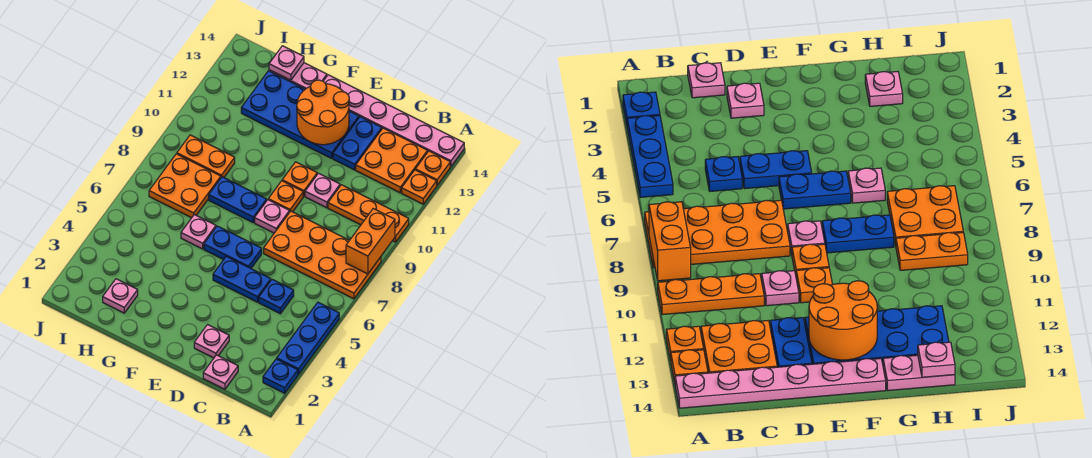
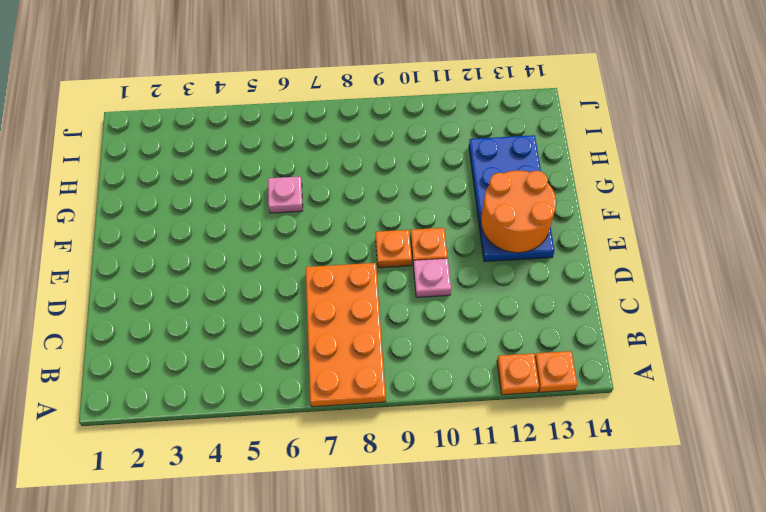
none -> blue plate A2 level 1
none -> blue plate A3:A5 level 1
none -> orange plate A10:C10 level 1

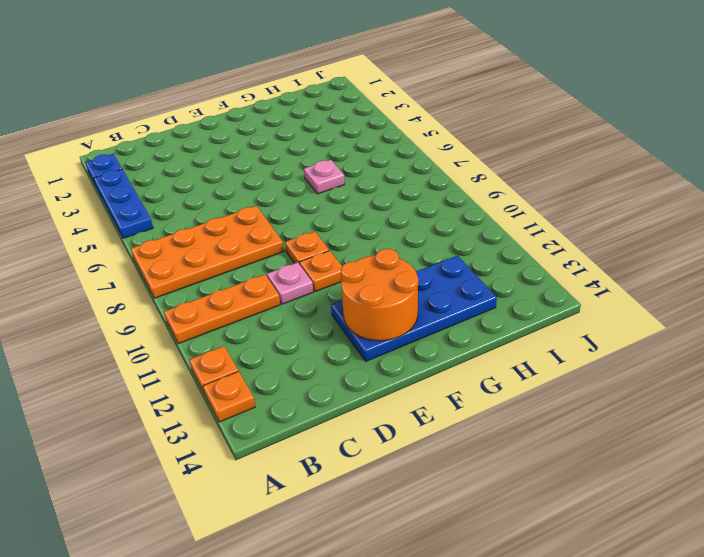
none -> pink plate A14:F14 level 1
none -> orange plate B12:C13 level 1
none -> pink plate C1 level 1

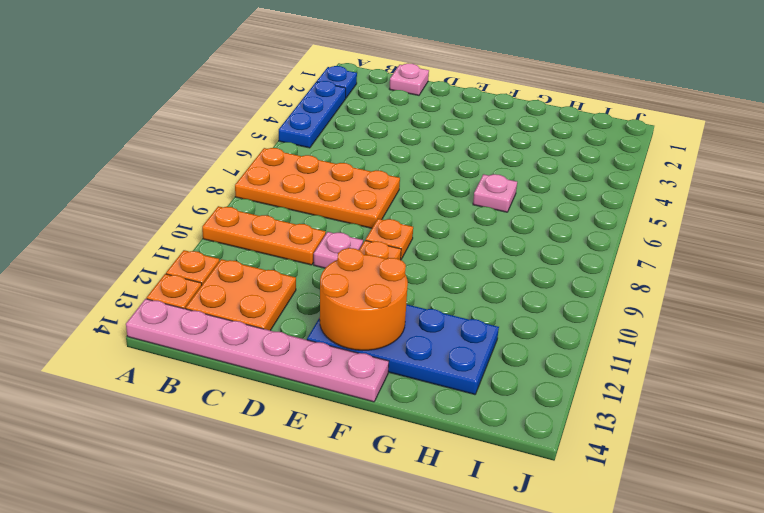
none -> blue plate C5 level 1
none -> pink plate D2 level 1
none -> blue plate D5:E5 level 1

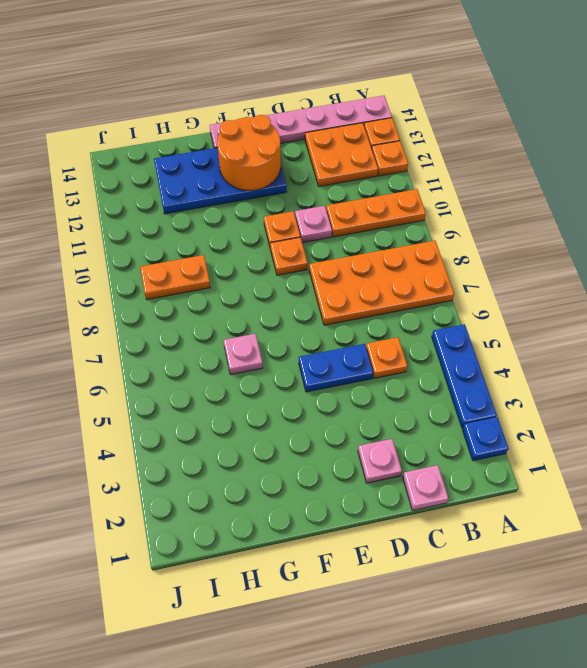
orange plate C5 level 1 -> blue plate C5 level 1
none -> blue plate D12:D13 level 1
none -> blue plate E6:F6 level 1
none -> pink plate E8 level 1

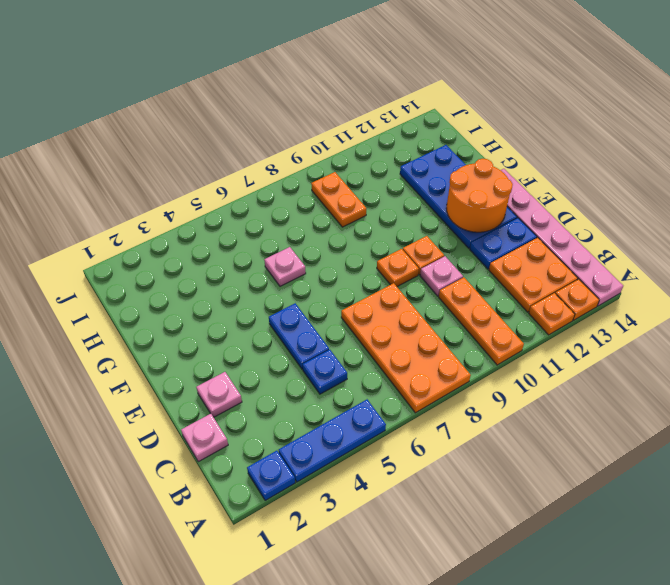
none -> blue plate E6:F6 level 1
none -> pink plate E8 level 1
none -> blue plate F8:G8 level 1

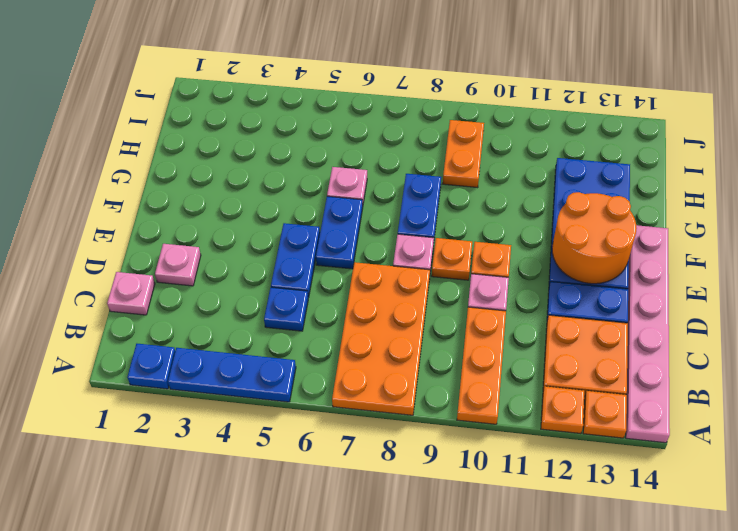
none -> pink plate G14:H14 level 1
none -> pink plate H2 level 1
none -> orange plate H7:I8 level 1

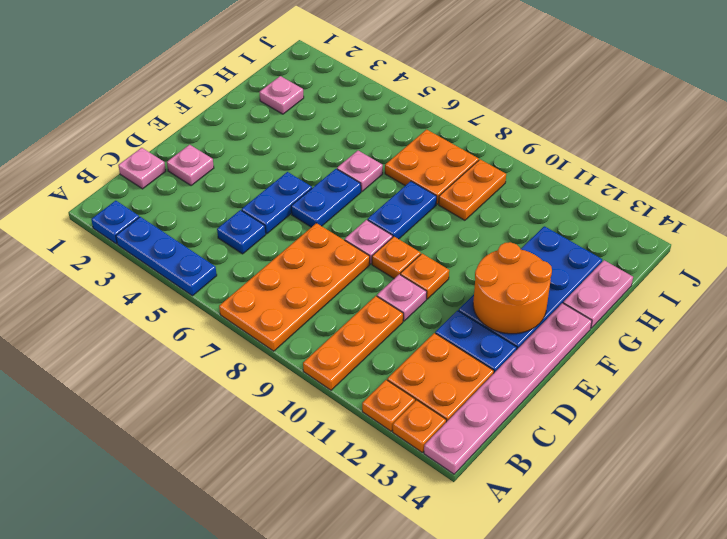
none -> orange brick A8:A9 level 2
none -> pink plate H14 level 2

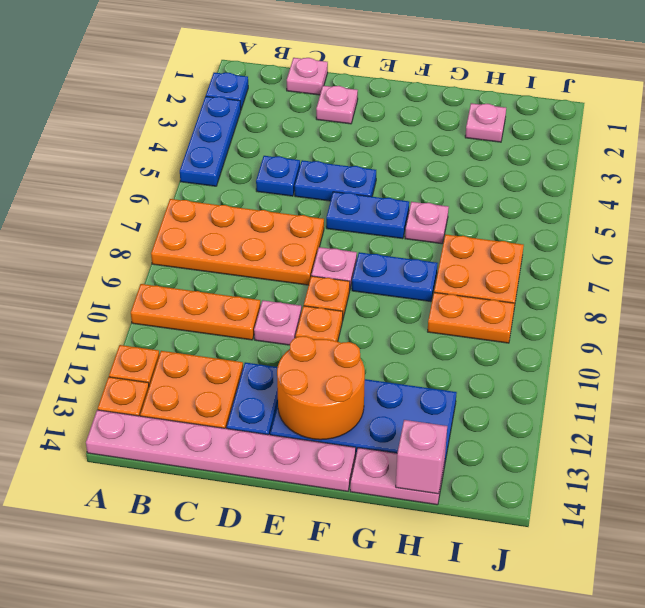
pink brick H14 level 2 -> pink plate H14 level 2
none -> orange brick A8:A9 level 2

